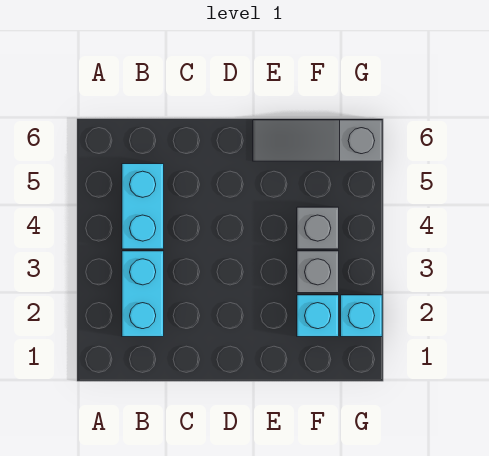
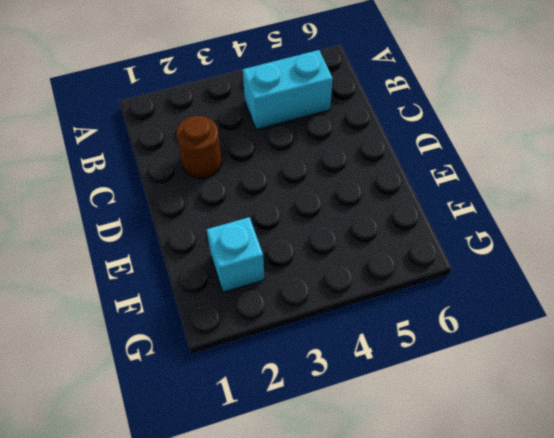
brown round brick C2 level 1 -> none
none -> cyan brick B2:B3 level 1
none -> grey slope E6:G6 level 1 top G

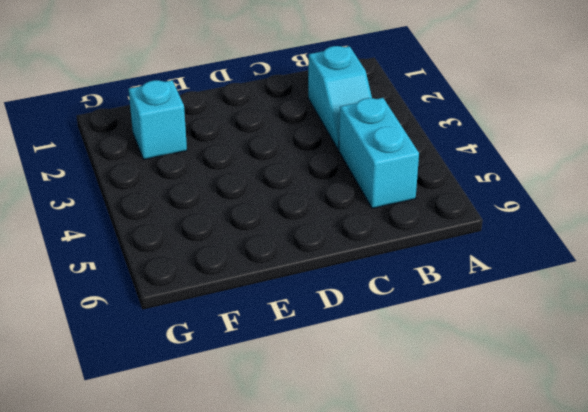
cyan slope B2:B3 level 1 top 2 -> cyan brick B2:B3 level 1
none -> grey slope E6:G6 level 1 top G
none -> grey brick F3 level 1

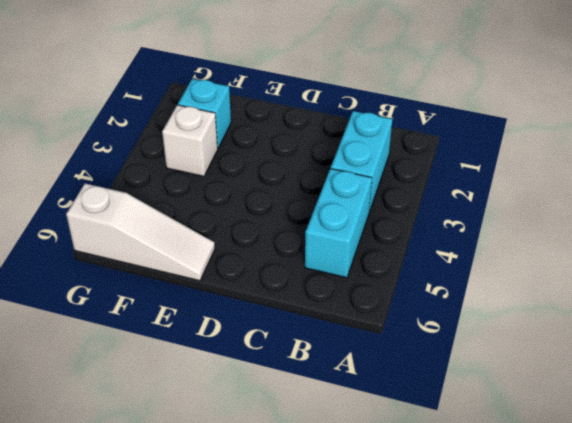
white slope E6:G6 level 1 top G -> grey slope E6:G6 level 1 top G
white brick F3 level 1 -> grey brick F3 level 1
none -> grey brick F4 level 1
none -> cyan brick G2 level 1

